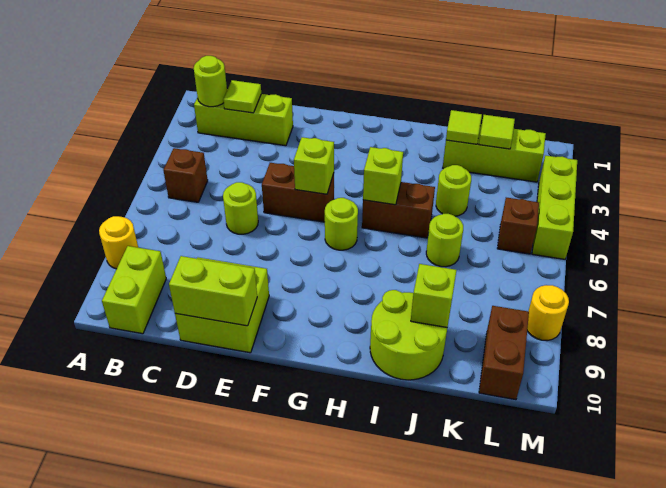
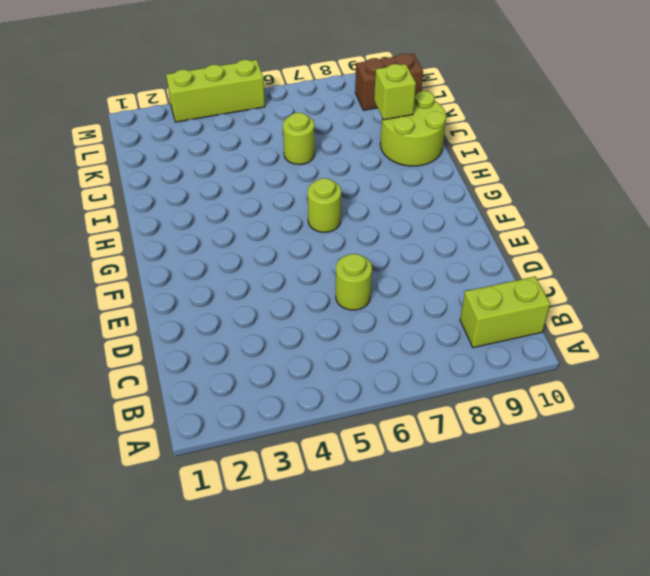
none -> yellow round brick A8 level 1
none -> lime brick B2:D2 level 1
none -> brown brick B5 level 1

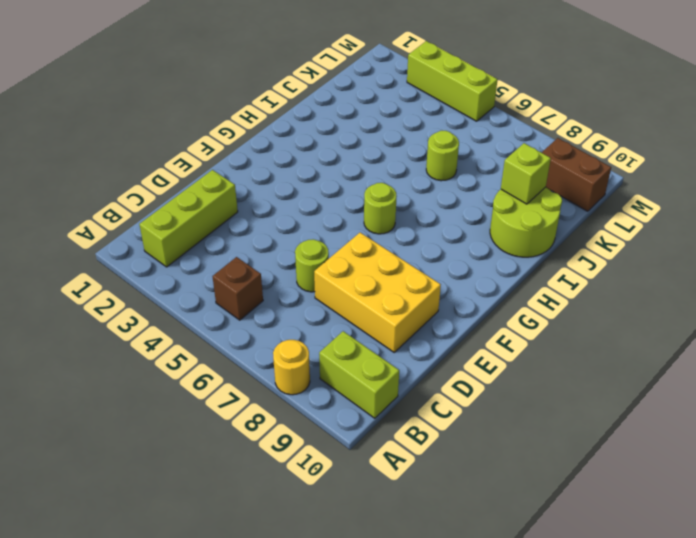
yellow brick D7:E9 level 1 -> lime brick D9:E10 level 1
none -> brown brick E5:F5 level 1
none -> brown brick H5:I5 level 1
none -> lime brick J2:L2 level 1

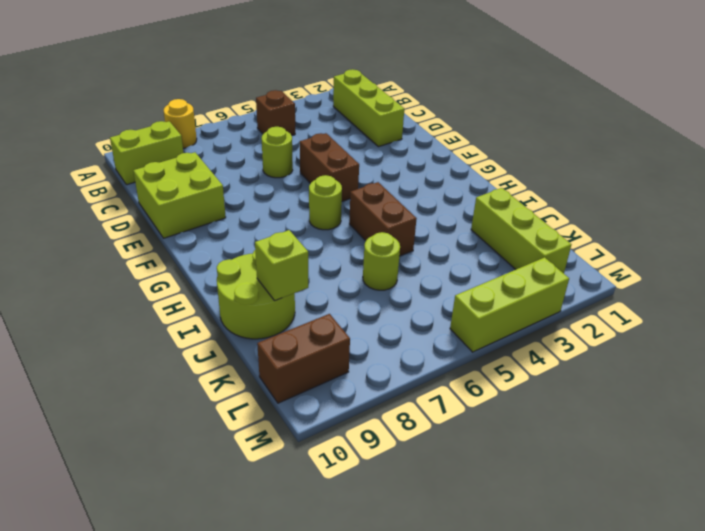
none -> lime round brick J4 level 1
none -> brown brick L5 level 1
none -> yellow round brick M8 level 1

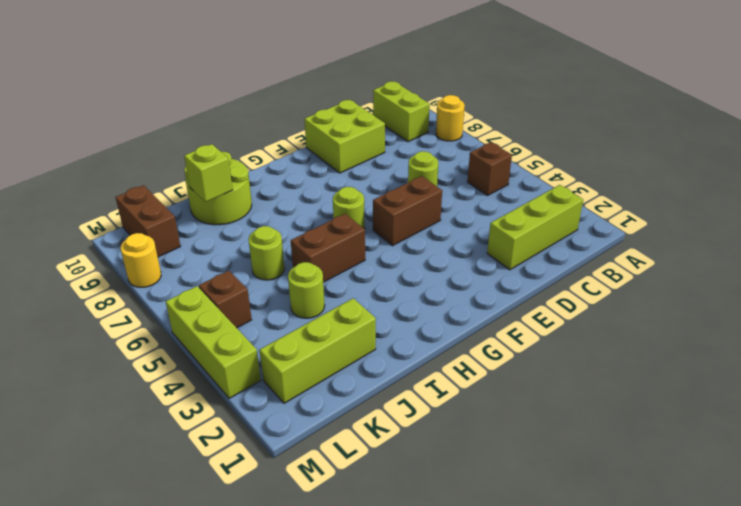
none -> lime round brick B2 level 2
none -> lime tile C2 level 2
none -> lime brick D10:E10 level 2

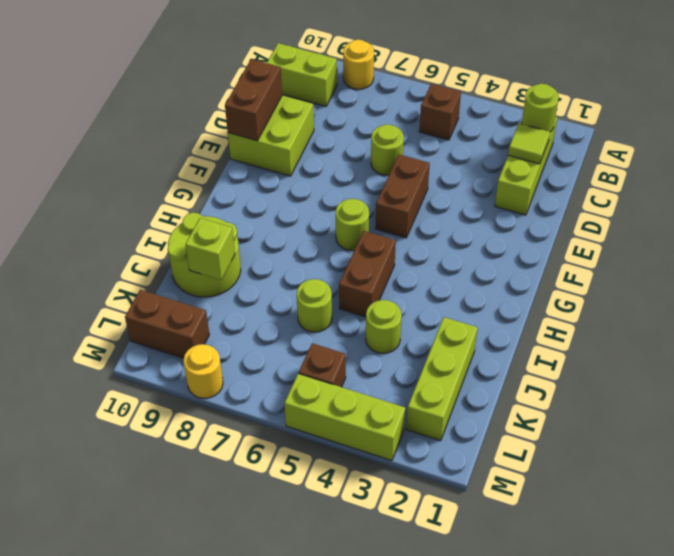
brown brick D10:E10 level 2 -> lime brick D10:E10 level 2
none -> lime brick F5 level 2
none -> lime brick H5 level 2
none -> lime tile J2 level 2

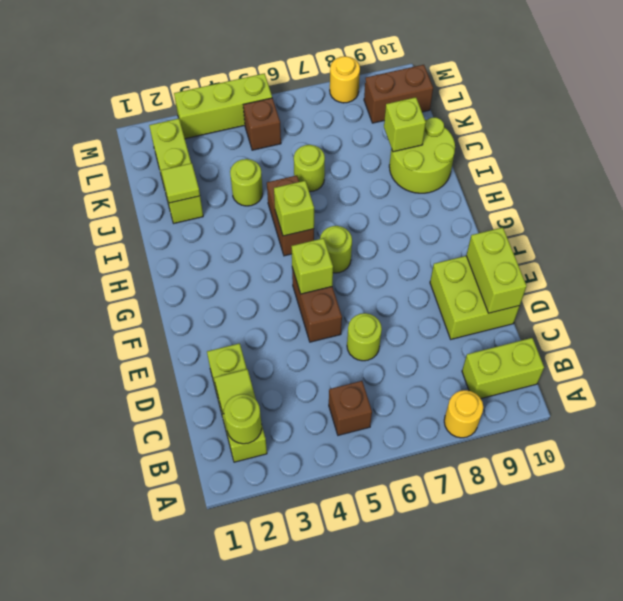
none -> lime tile K2 level 2

